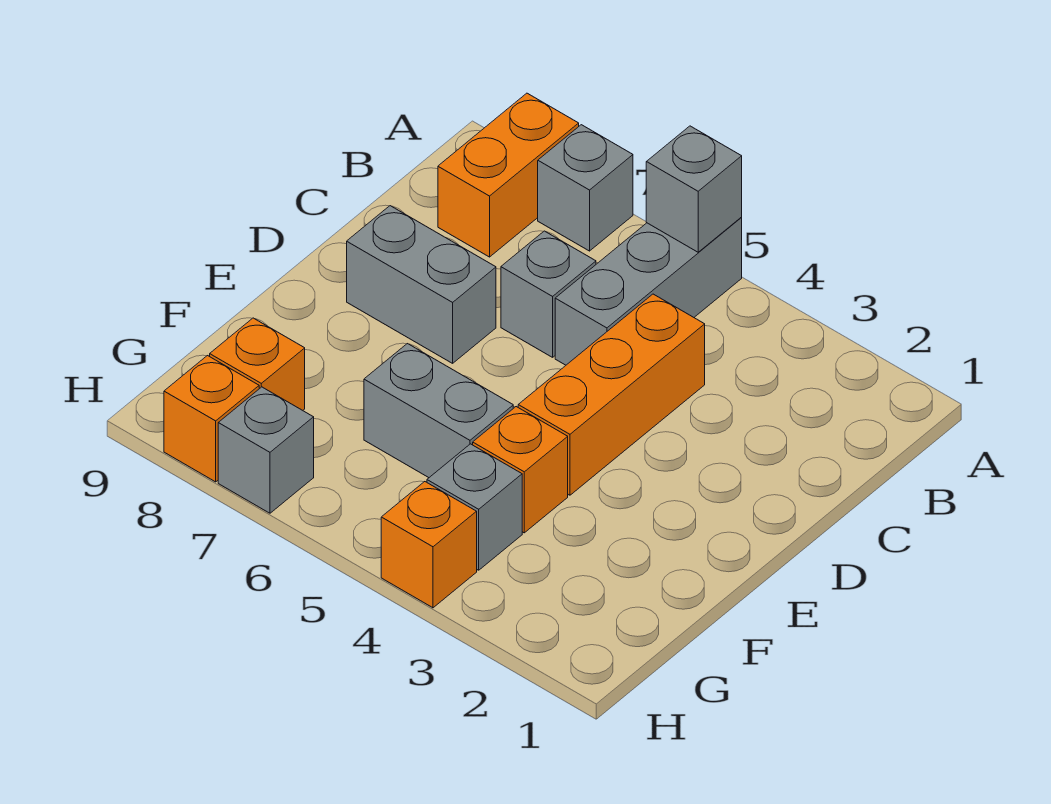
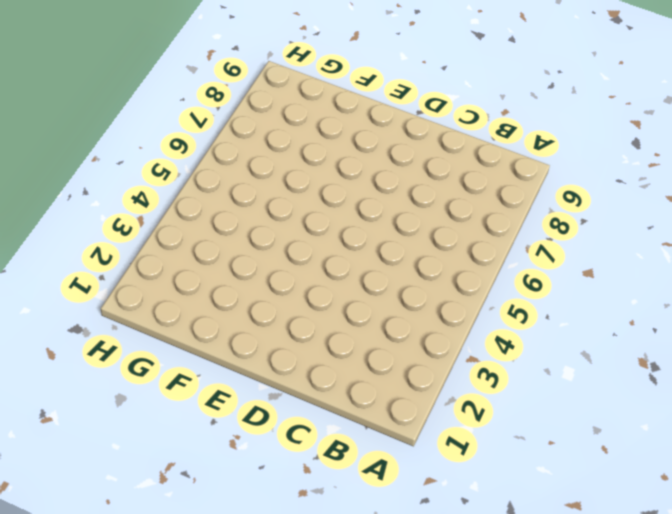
none -> grey brick A5:C5 level 1
none -> grey brick A7 level 1
none -> orange brick A8:B8 level 1

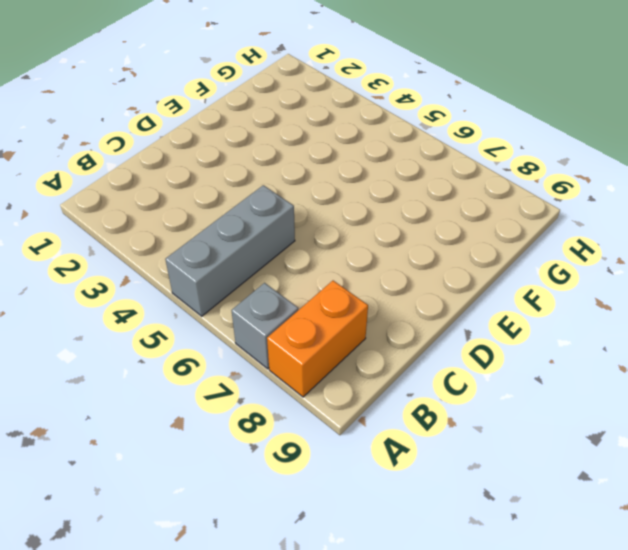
none -> orange brick C4:E4 level 1
none -> grey brick C6 level 1
none -> grey brick D7:D8 level 1

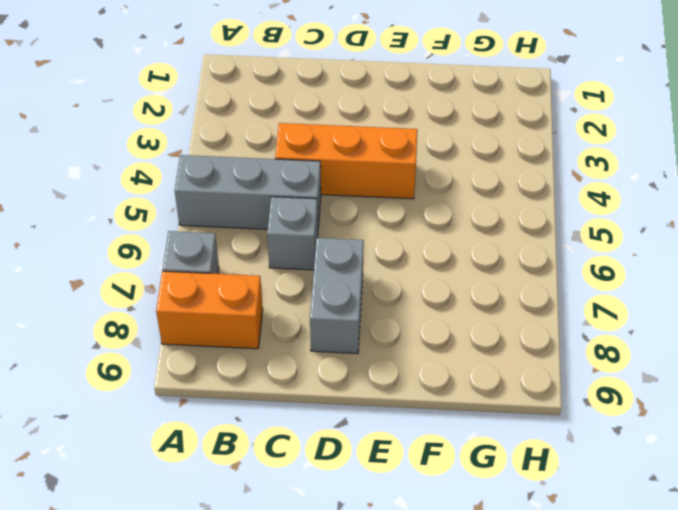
none -> orange brick F4 level 1
none -> grey brick F5:F6 level 1
none -> grey brick G4 level 1

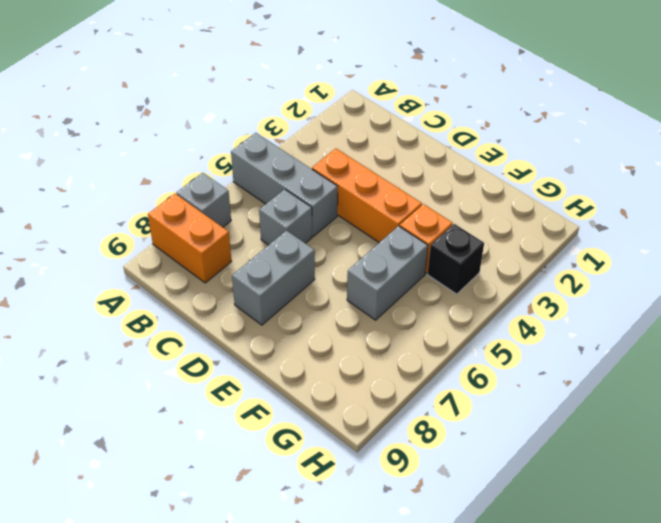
black brick G4 level 1 -> grey brick G4 level 1
none -> orange brick G8 level 1
none -> orange brick H4 level 1
none -> grey brick H7 level 1

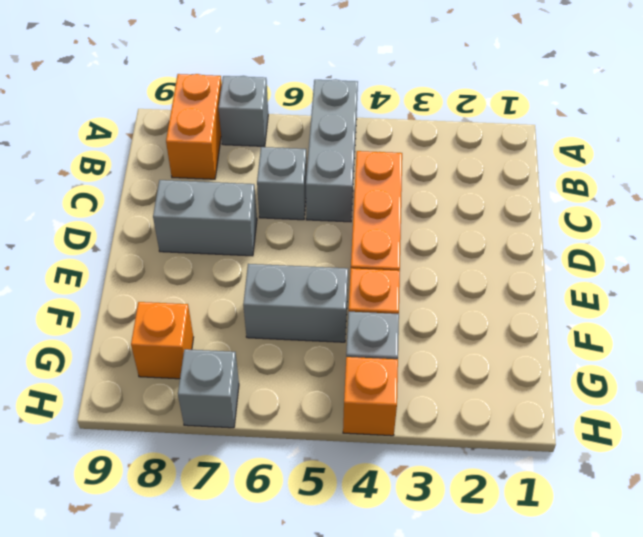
none -> orange brick H8 level 1
none -> grey brick A5 level 2

